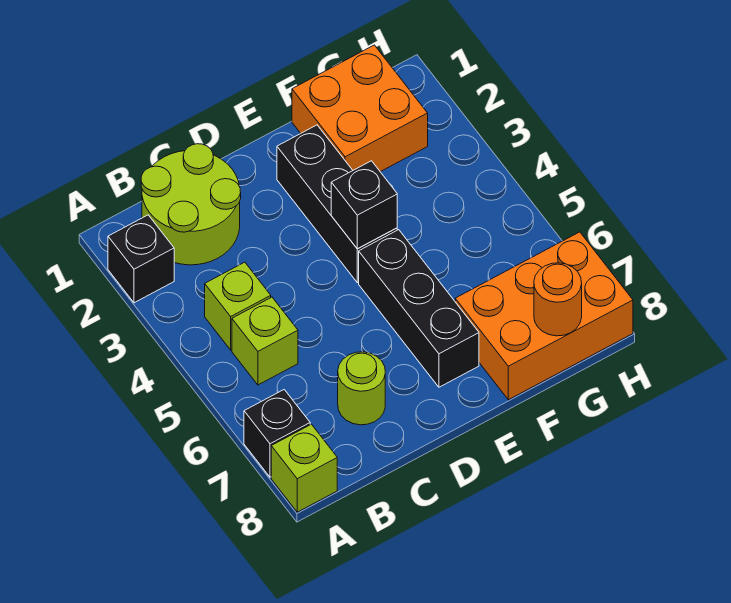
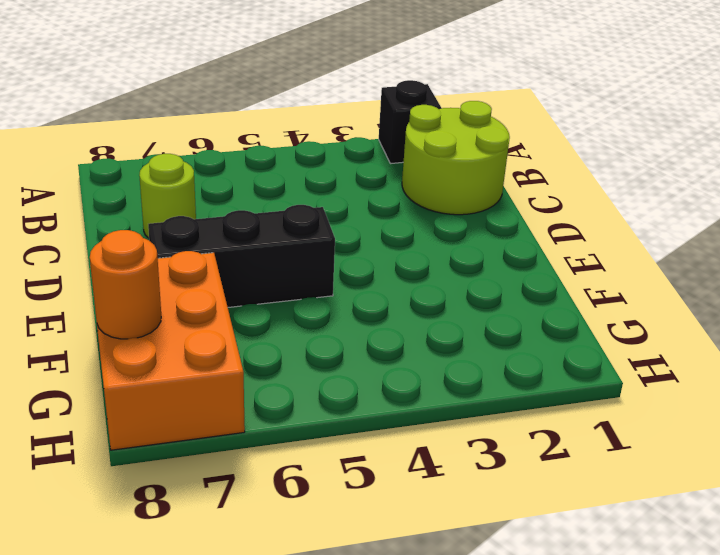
none -> black brick A7 level 1
none -> lime brick A8 level 1
none -> lime brick B4 level 1

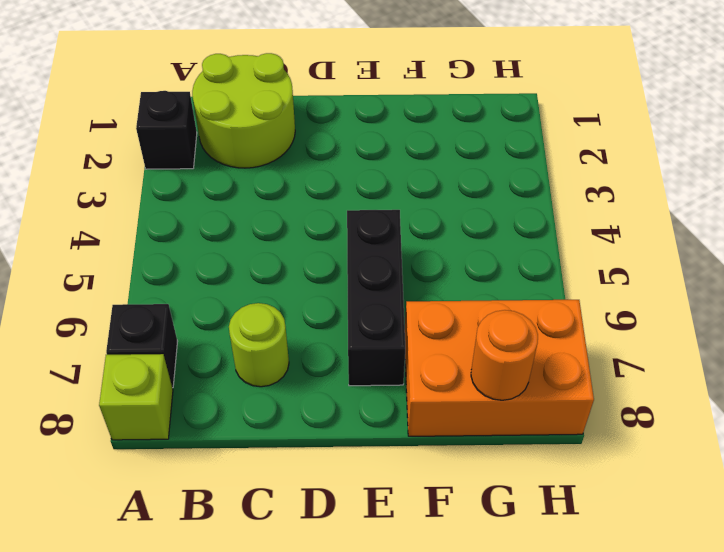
none -> lime brick B4 level 1
none -> lime brick B5 level 1
none -> black brick E2:E4 level 1

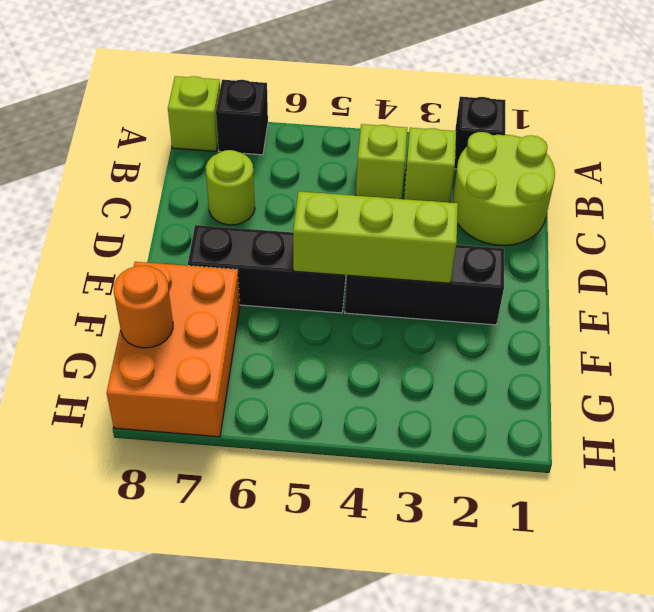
lime brick B3 level 1 -> lime brick B5 level 1
lime brick E3:E5 level 2 -> black brick E4 level 2
none -> orange brick F1:G2 level 1

